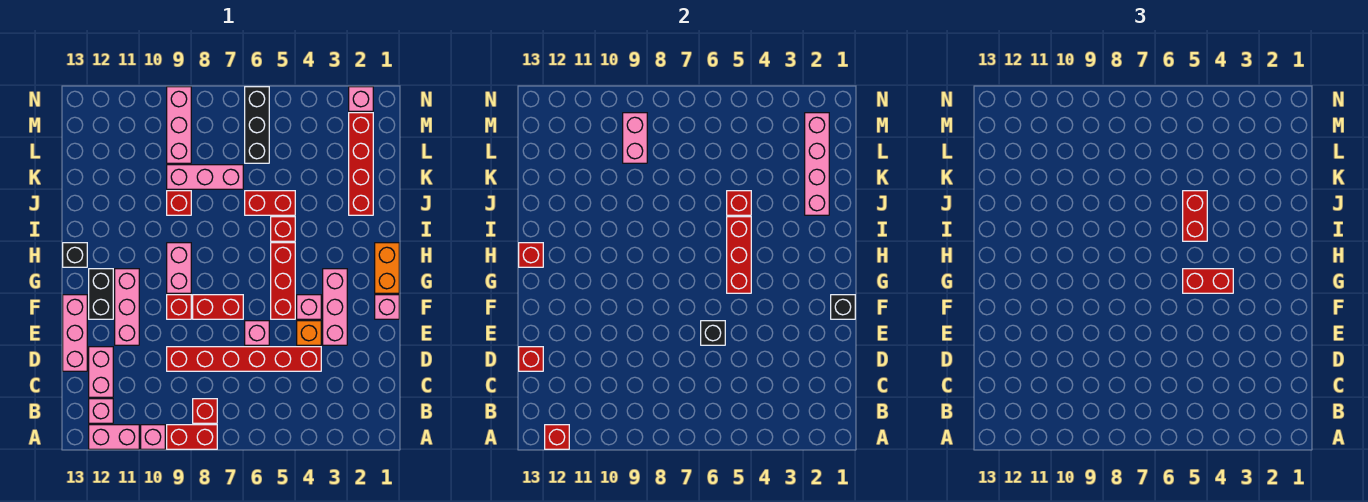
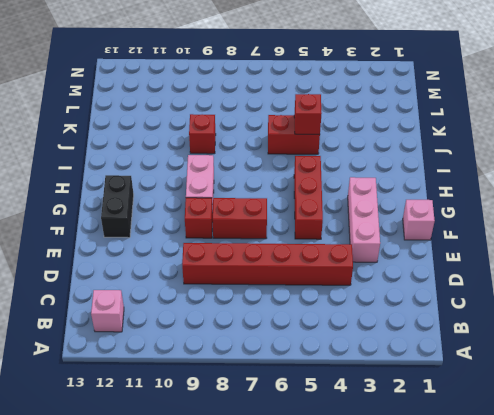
none -> red brick A8:A9 level 1
none -> pink brick A10 level 1
none -> pink brick A11:A12 level 1
none -> red brick B8 level 1

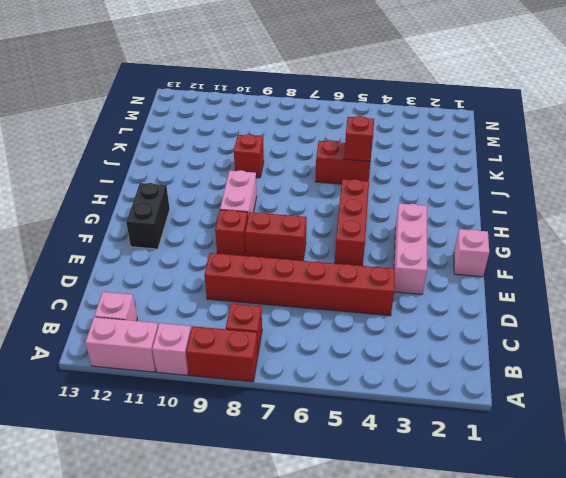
none -> pink brick C12:D12 level 1
none -> pink brick D13:F13 level 1
none -> orange brick E4 level 1
none -> pink brick E6 level 1

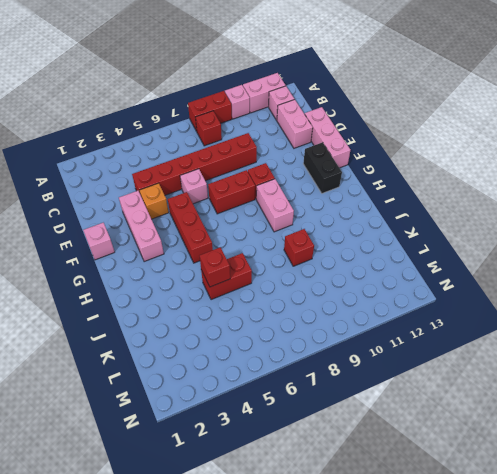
none -> pink brick E11:G11 level 1
none -> pink brick F4 level 1
none -> orange brick G1:H1 level 1
none -> black brick H13 level 1

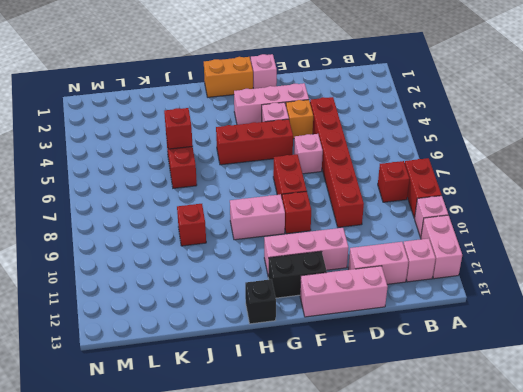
none -> red brick I5 level 1
none -> red brick J2:M2 level 1
none -> pink brick K7:K9 level 1
none -> black brick L6:N6 level 1

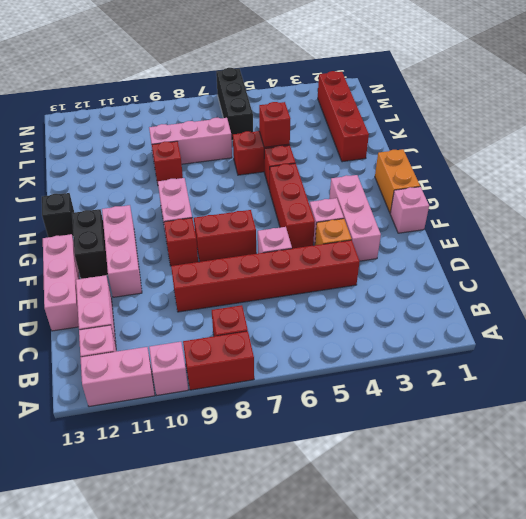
none -> pink brick L9:N9 level 1
none -> pink brick N2 level 1
none -> red brick A12 level 2
none -> red brick D13 level 2

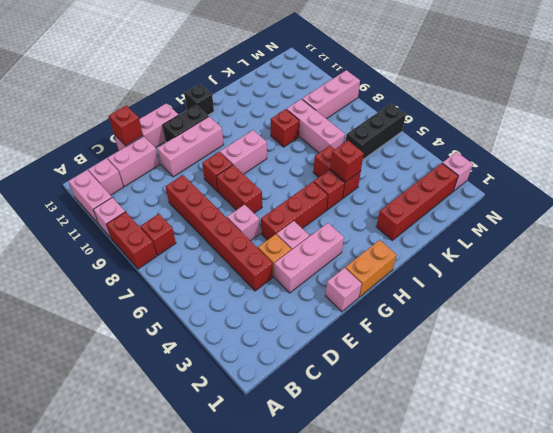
none -> red brick A12 level 2
none -> black brick E6 level 2
none -> black brick F1 level 2
none -> red brick G5:I5 level 2

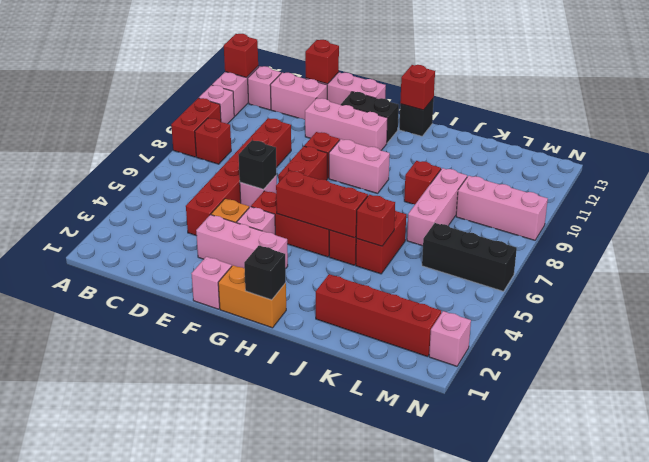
black brick H1 level 2 -> black brick F1 level 2
none -> pink brick J2:M2 level 2
none -> pink brick L9:M9 level 2
none -> red brick G4:G5 level 3
none -> red brick I5:J5 level 3

